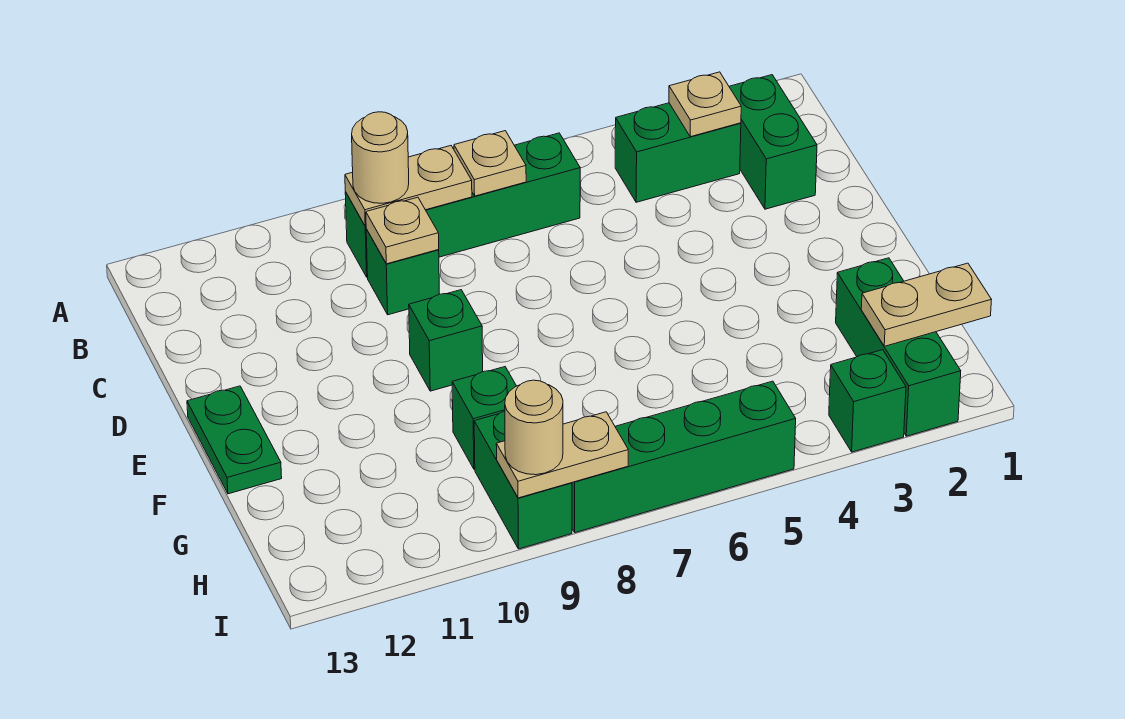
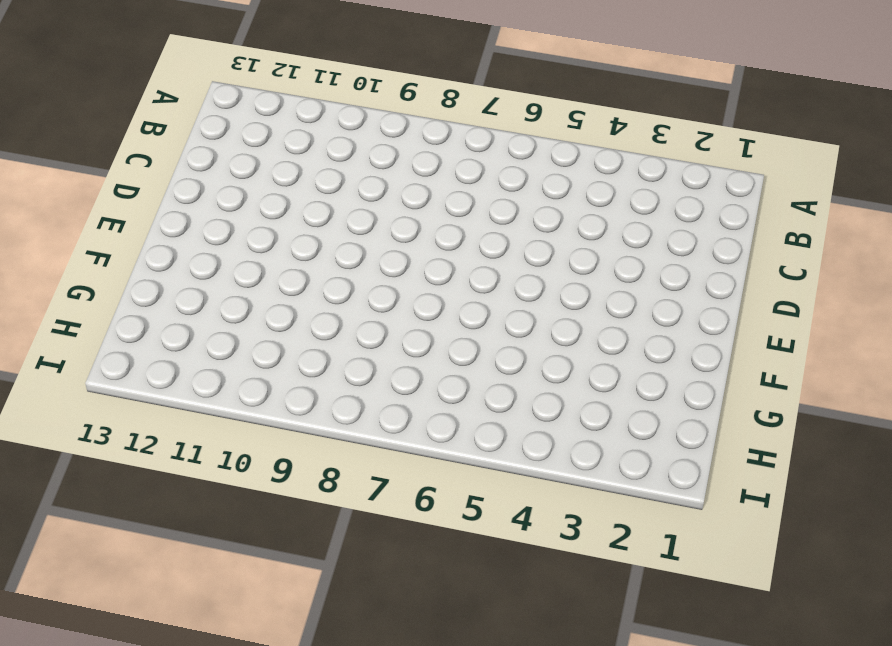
none -> green brick B2:C2 level 1
none -> green brick B3:B4 level 1
none -> green brick B6:B9 level 1

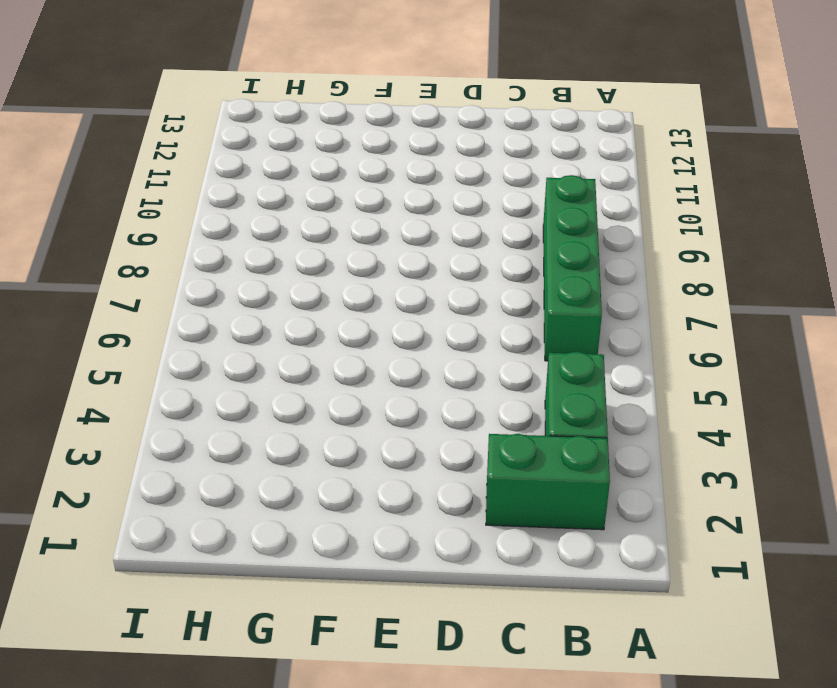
none -> green brick C9 level 1
none -> green brick E9 level 1
none -> green plate E13:F13 level 1

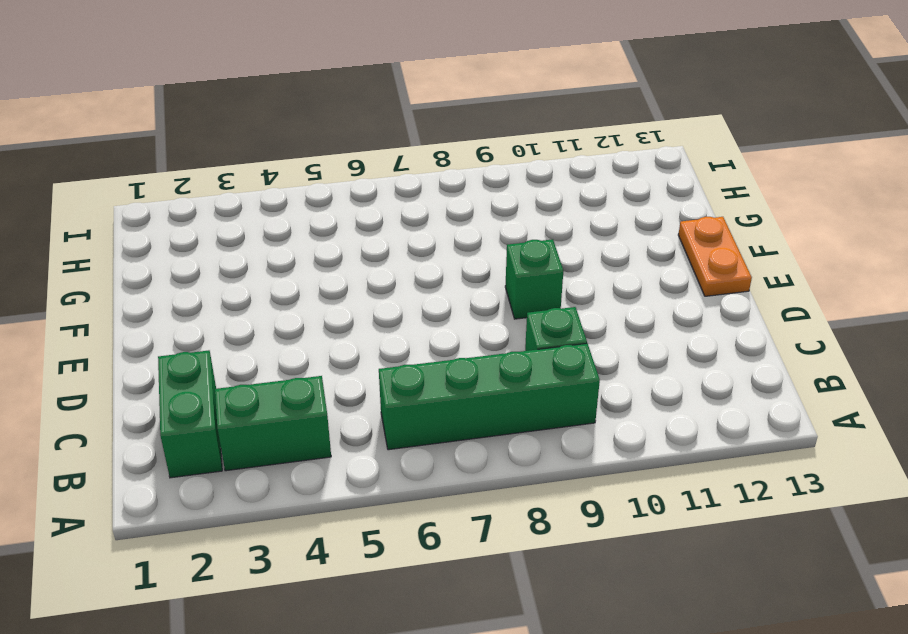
orange plate E13:F13 level 1 -> green plate E13:F13 level 1
none -> green brick G2:I2 level 1
none -> green brick G9 level 1
none -> green brick H9:I9 level 1

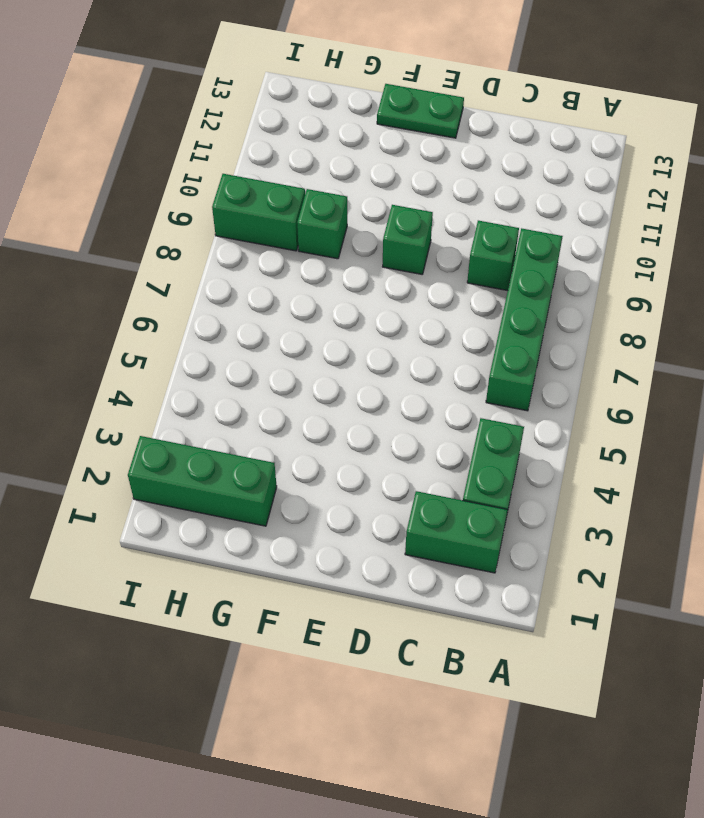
none -> green brick I3 level 1
none -> green brick I5:I8 level 1
none -> tan plate B3 level 2

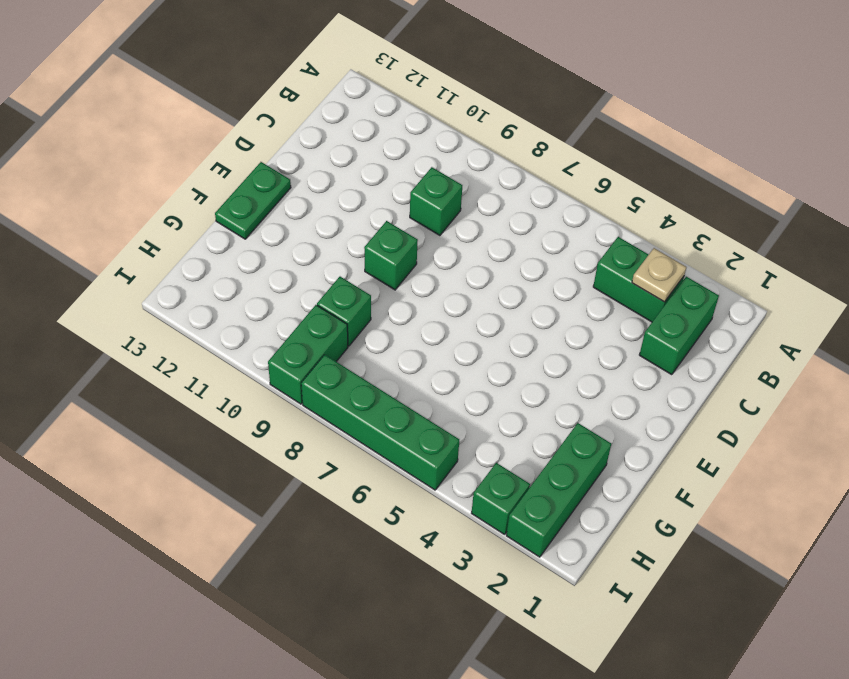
none -> green brick B6:B9 level 1
none -> tan plate B7 level 2
none -> tan plate B8:B9 level 2

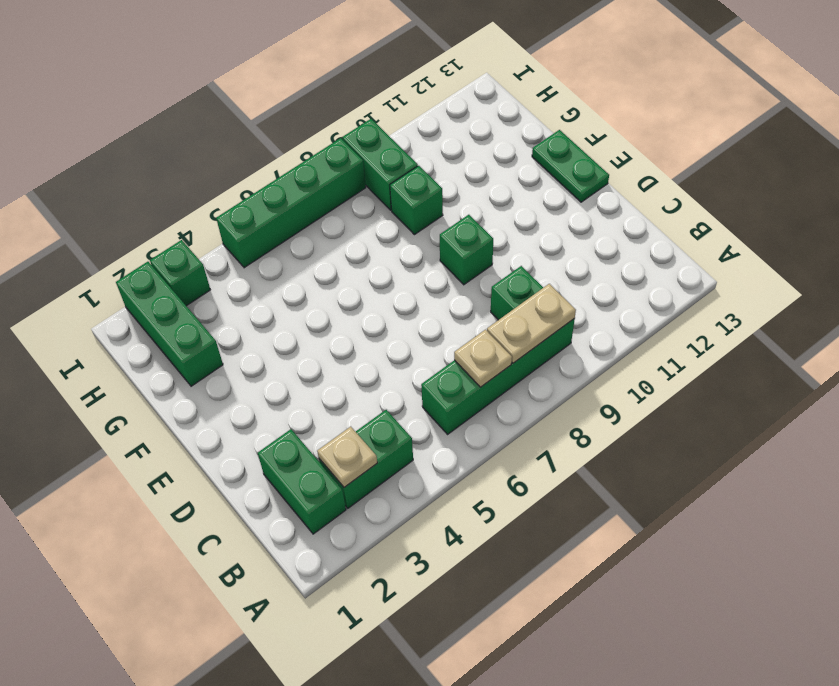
none -> tan plate C9 level 2
none -> tan plate H1:H2 level 2
none -> tan plate I8:I9 level 2

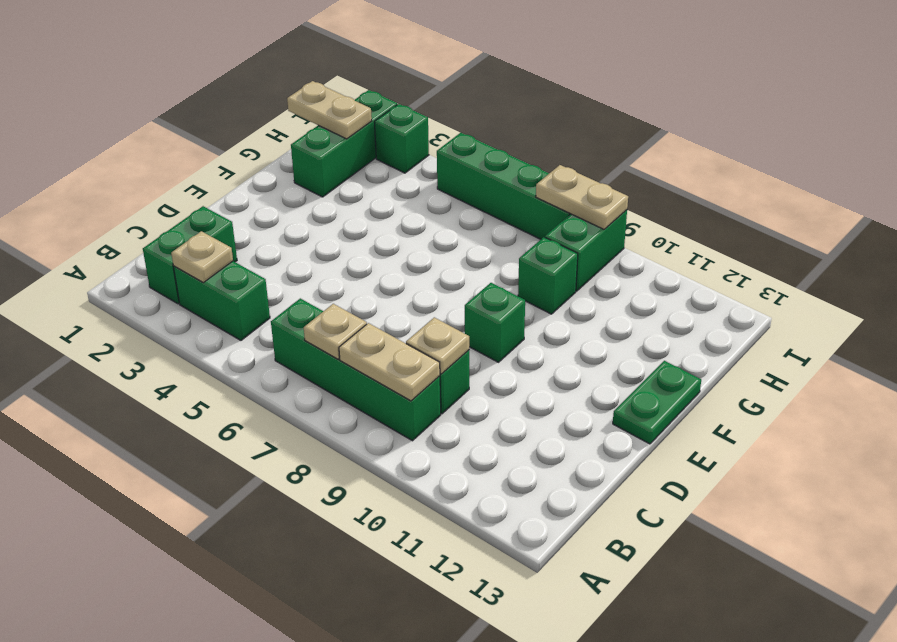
none -> tan round brick B9 level 3
none -> tan round brick I9 level 3

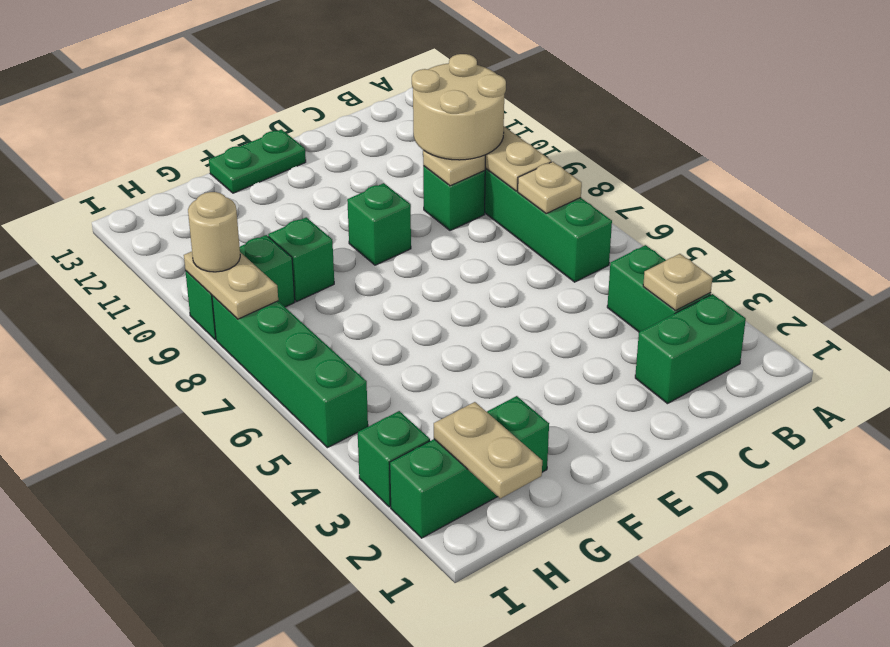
tan round brick B9:C10 level 3 -> tan round brick B9 level 3

